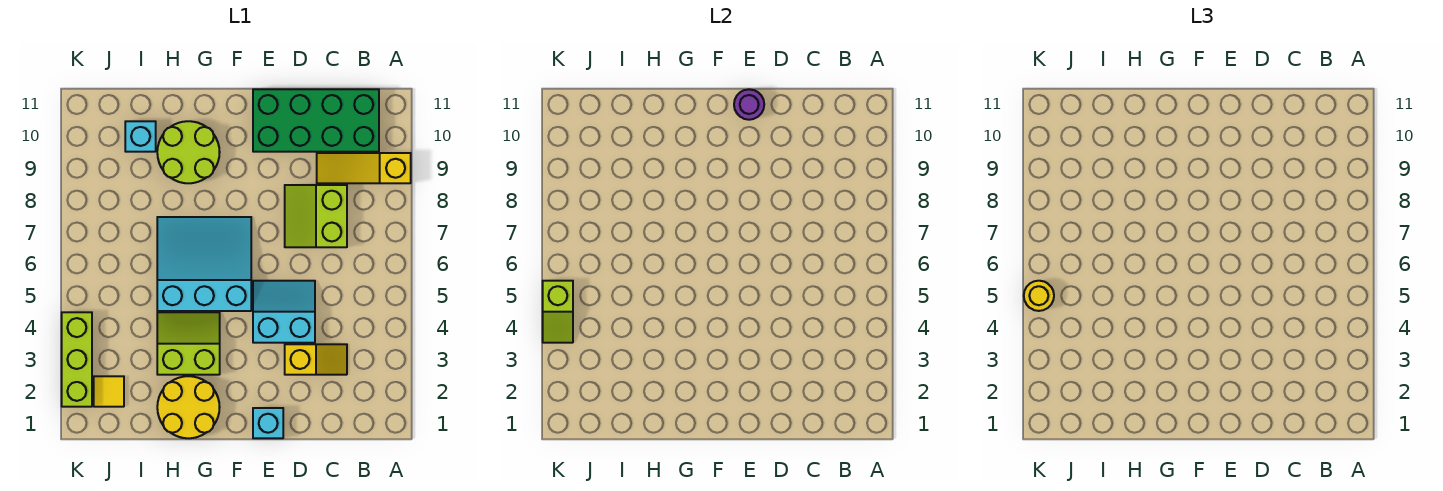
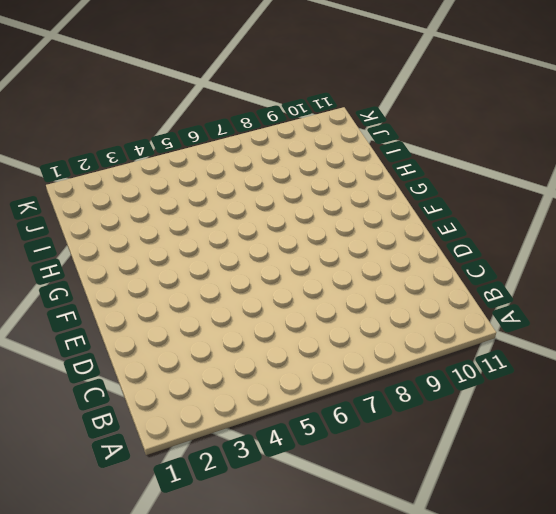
none -> yellow slope A9:C9 level 1 top A
none -> green brick B10:E11 level 1
none -> yellow slope C3:D3 level 1 top D

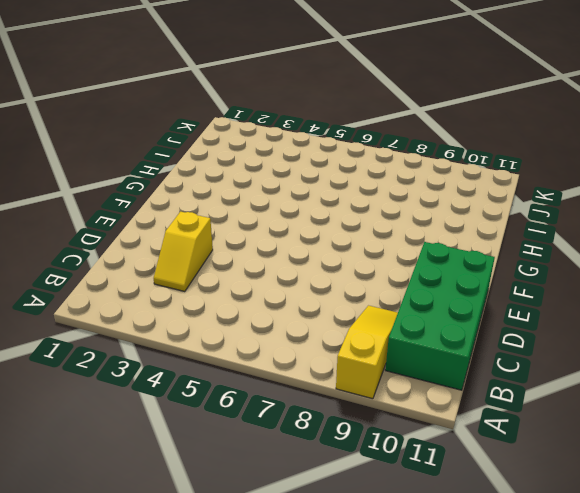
none -> lime slope C7:D8 level 1 top C
none -> cyan slope D4:E5 level 1 top 4
none -> cyan brick E1 level 1

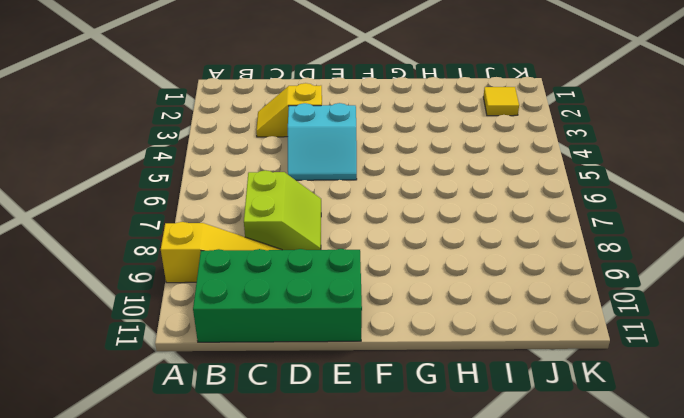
none -> cyan brick E1 level 1
none -> cyan slope F5:H7 level 1 top 5
none -> yellow round brick G1:H2 level 1

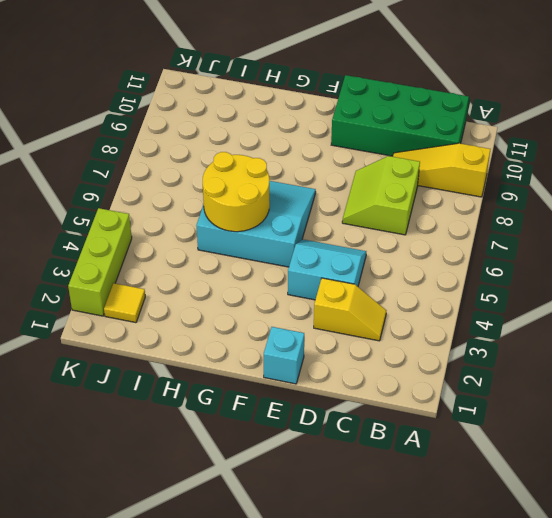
yellow round brick G5:H6 level 2 -> yellow round brick G1:H2 level 1
none -> lime slope G3:H4 level 1 top 3
none -> lime round brick G9:H10 level 1
none -> cyan brick I10 level 1

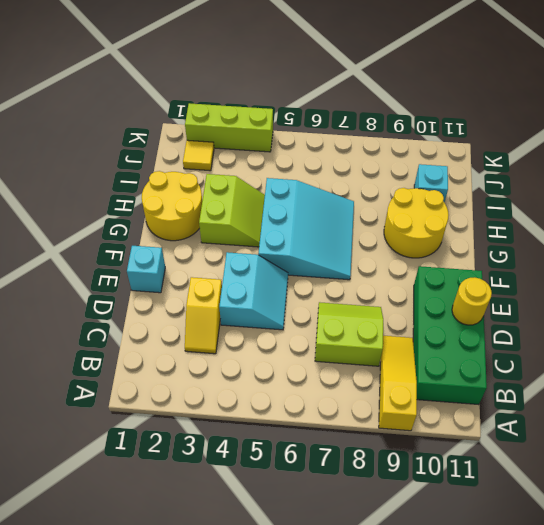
yellow round brick D11 level 2 -> yellow round brick K5 level 3
yellow round brick G9:H10 level 1 -> lime round brick G9:H10 level 1
none -> purple round brick E11 level 2
none -> lime slope K4:K5 level 2 top 5

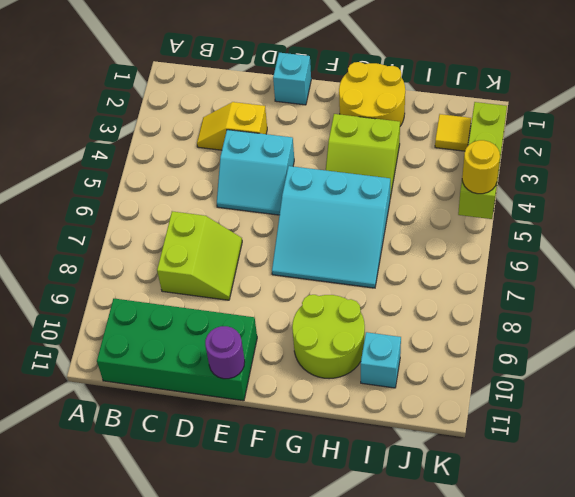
none -> yellow slope A9:C9 level 1 top A

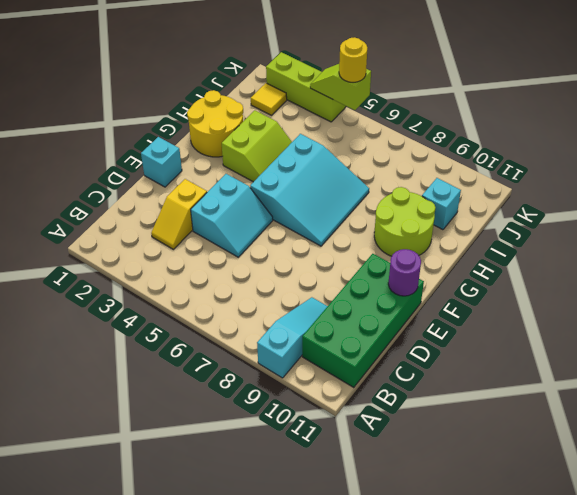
cyan slope A9:C9 level 1 top A -> yellow slope A9:C9 level 1 top A
none -> lime slope C7:D8 level 1 top C

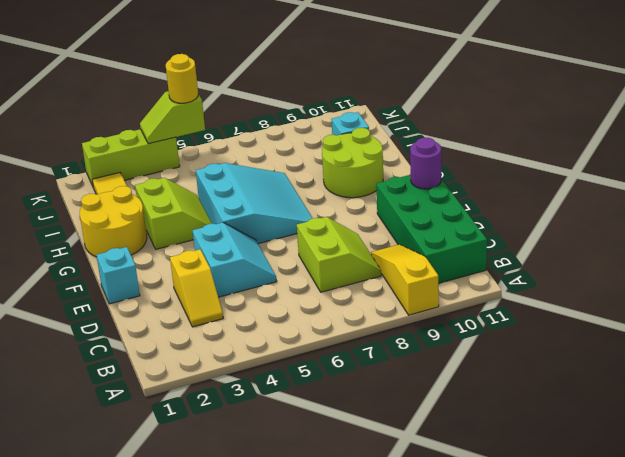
lime slope C7:D8 level 1 top 7 -> lime slope C7:D8 level 1 top C

